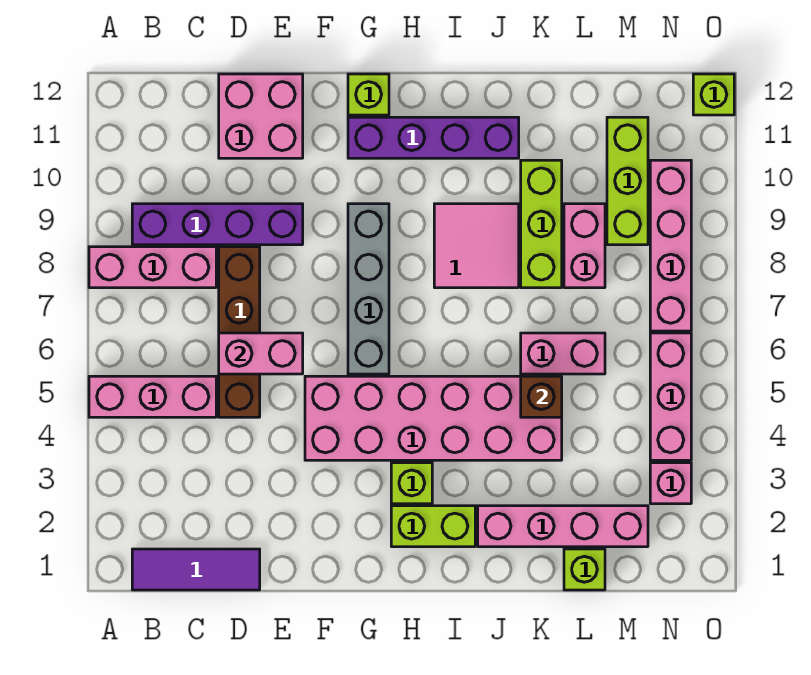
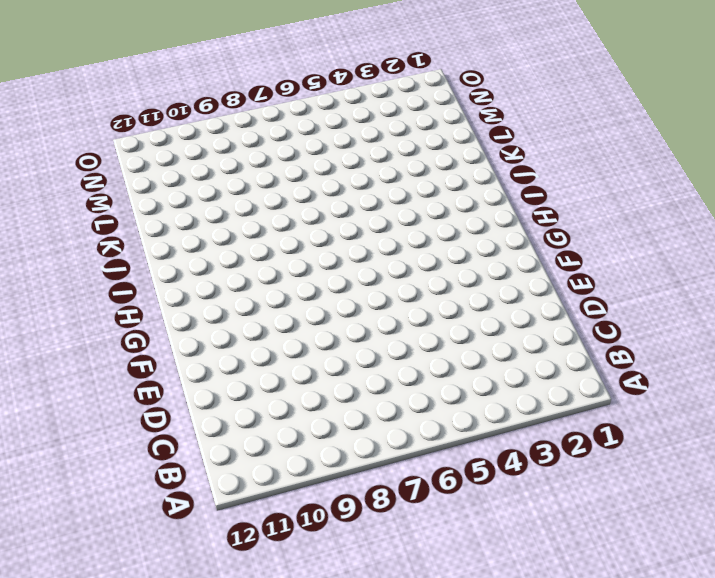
none -> pink brick A5:C5 level 1
none -> pink brick A8:C8 level 1
none -> purple tile B1:D1 level 1

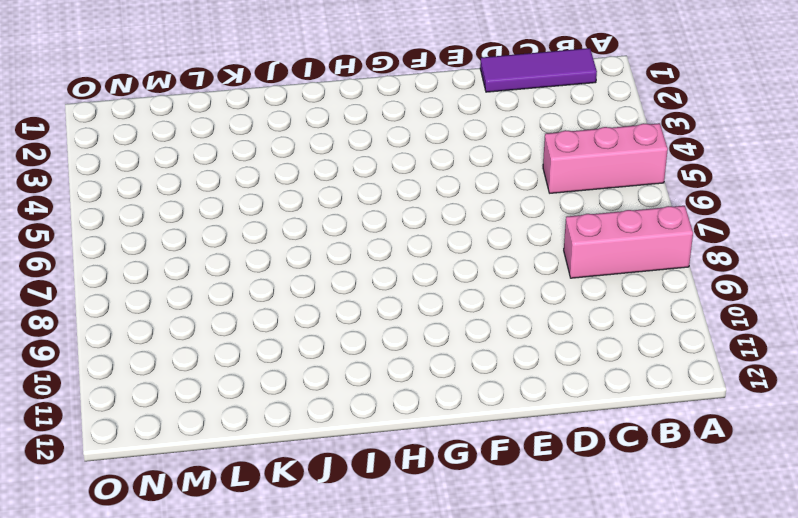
none -> purple brick B9:E9 level 1
none -> brown brick D5:D8 level 1
none -> pink brick D11:E12 level 1

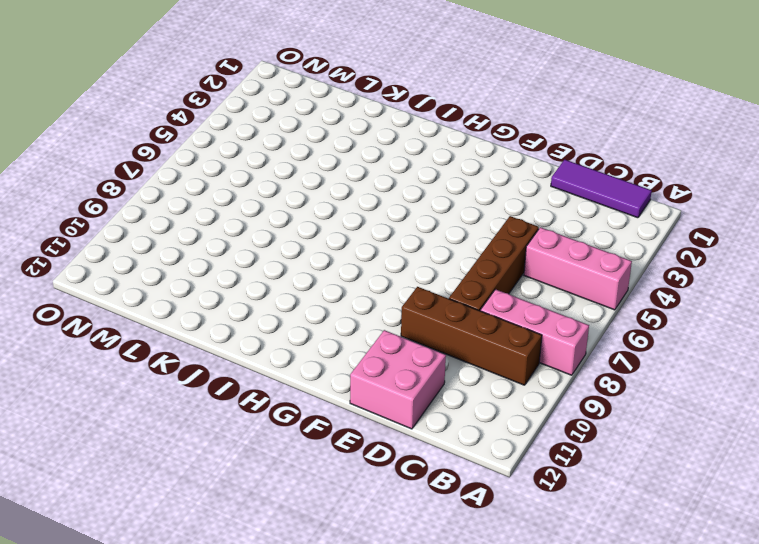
brown brick B9:E9 level 1 -> purple brick B9:E9 level 1
none -> pink brick F4:K5 level 1
none -> grey brick G6:G9 level 1
none -> purple brick G11:J11 level 1

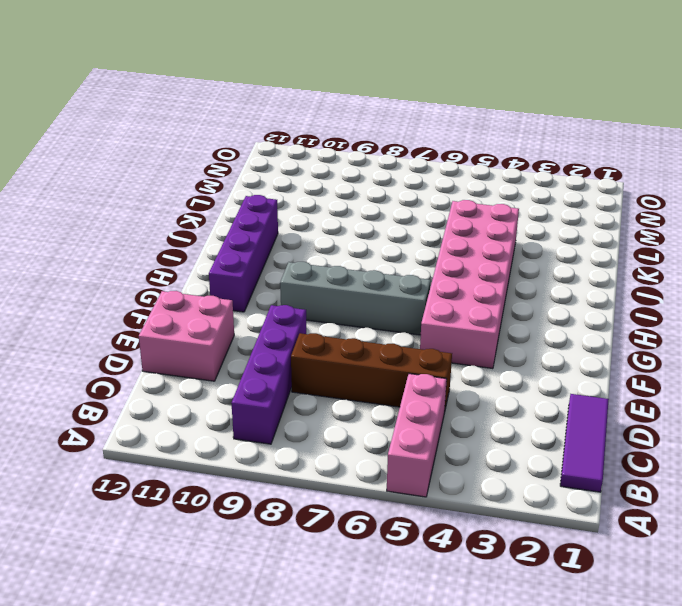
none -> pink brick A8:C8 level 1
none -> lime brick G12 level 1
none -> lime brick H2:I2 level 1

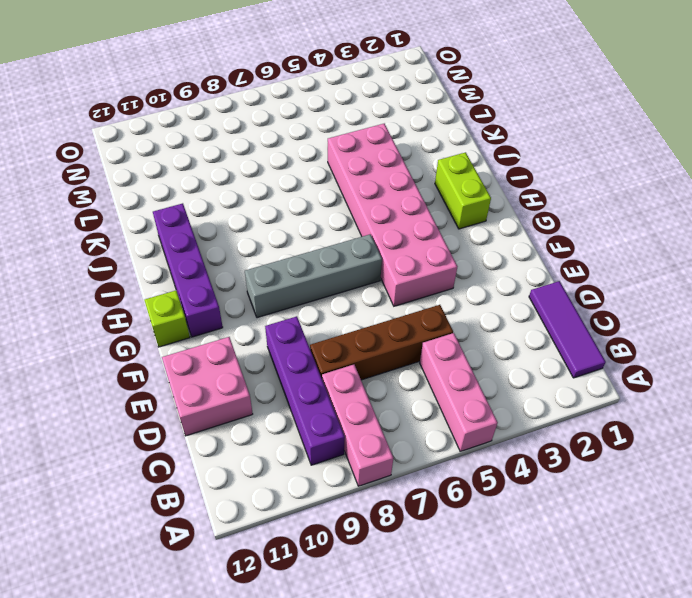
none -> lime brick H3 level 1
none -> pink tile I8:J9 level 1
none -> pink brick J2:M2 level 1

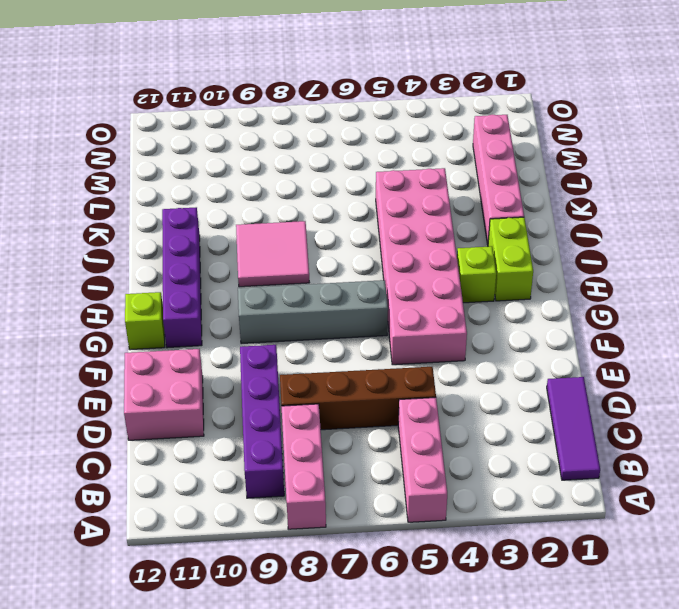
none -> pink brick K6:L6 level 1
none -> lime brick K8:K10 level 1
none -> lime brick L1 level 1

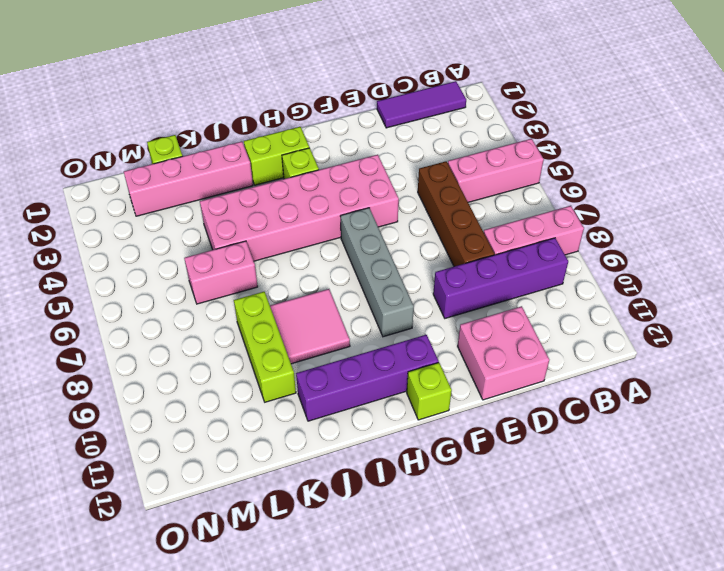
none -> pink brick L8:L9 level 1
none -> lime brick M9:M11 level 1
none -> pink brick N3 level 1

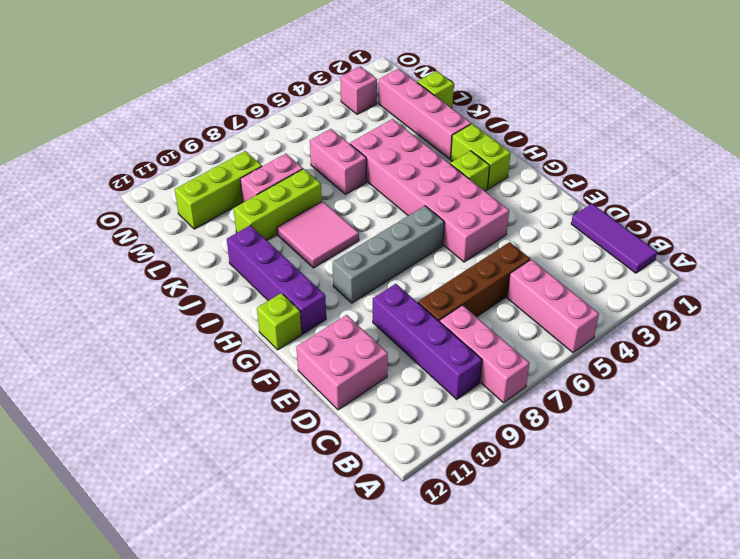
none -> pink brick N4:N6 level 1
none -> pink brick N7:N10 level 1
none -> lime brick O12 level 1

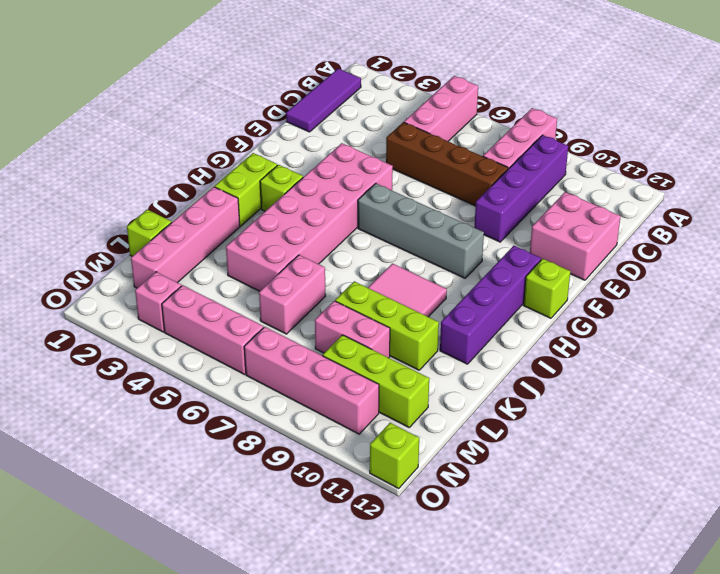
none -> pink brick D6:E6 level 2
none -> brown brick K5 level 2

